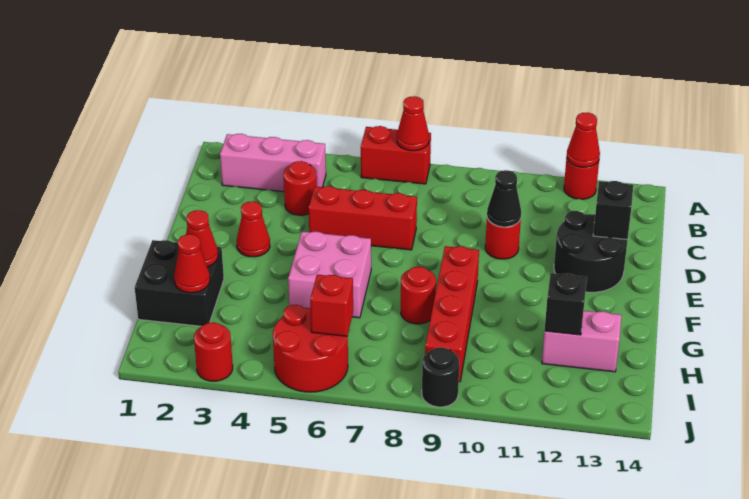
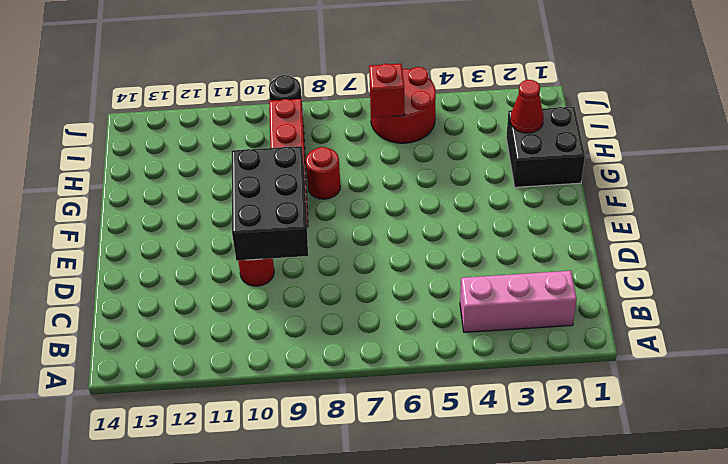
black brick D9:F10 level 2 -> black cone D10 level 2
none -> red brick A6:A7 level 1
none -> red round brick A12 level 1
none -> red round brick C4 level 1

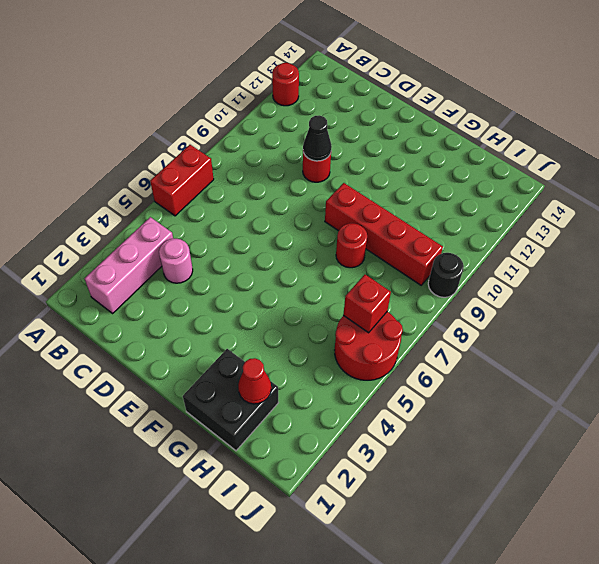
pink round brick C4 level 1 -> red round brick C4 level 1
none -> red brick D5:D7 level 1
none -> black round brick D12:E13 level 1
none -> red cone E3 level 1

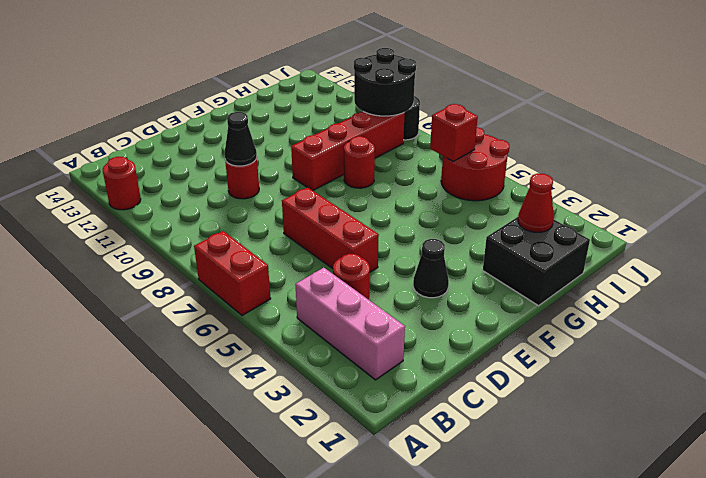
black cone E3 level 1 -> red cone E3 level 1
black round brick I9:J10 level 2 -> black round brick D12:E13 level 1
none -> pink brick F5:G6 level 1
none -> pink brick H12:H13 level 1
none -> red round brick J3 level 1

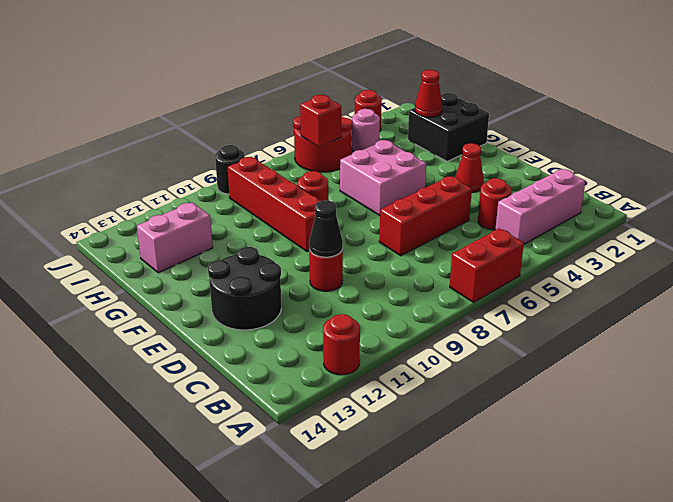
pink round brick I4 level 1 -> none
none -> red cone A7 level 2
none -> red cone A12 level 2
none -> black brick D13 level 2

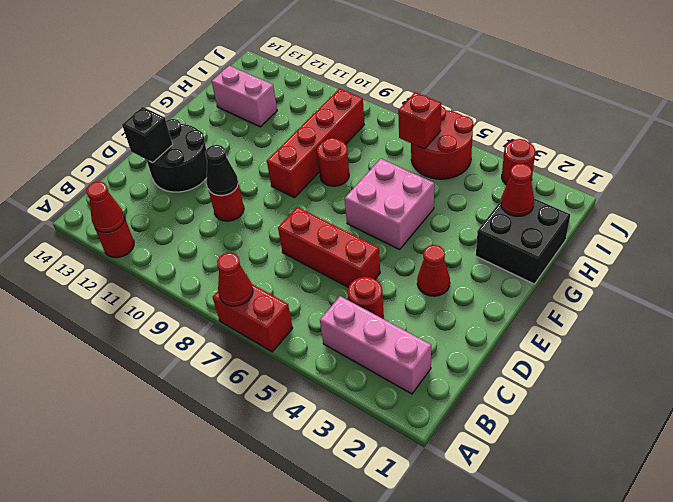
none -> black round brick J9 level 1
none -> red cone G2 level 2
none -> black brick H12 level 2

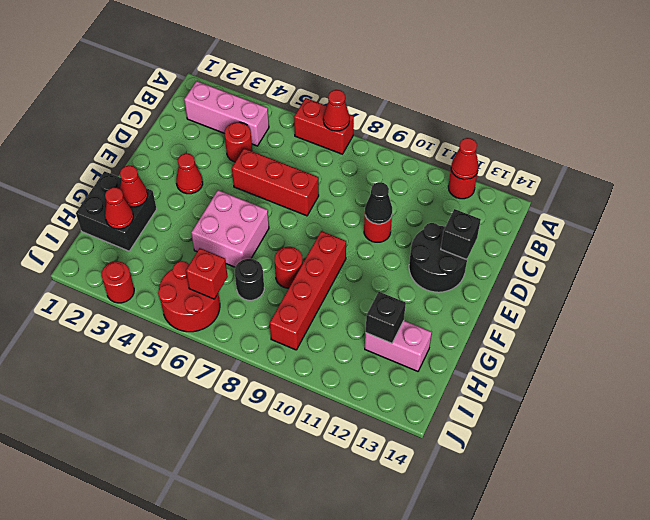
black round brick H7 level 1 -> black round brick J9 level 1

